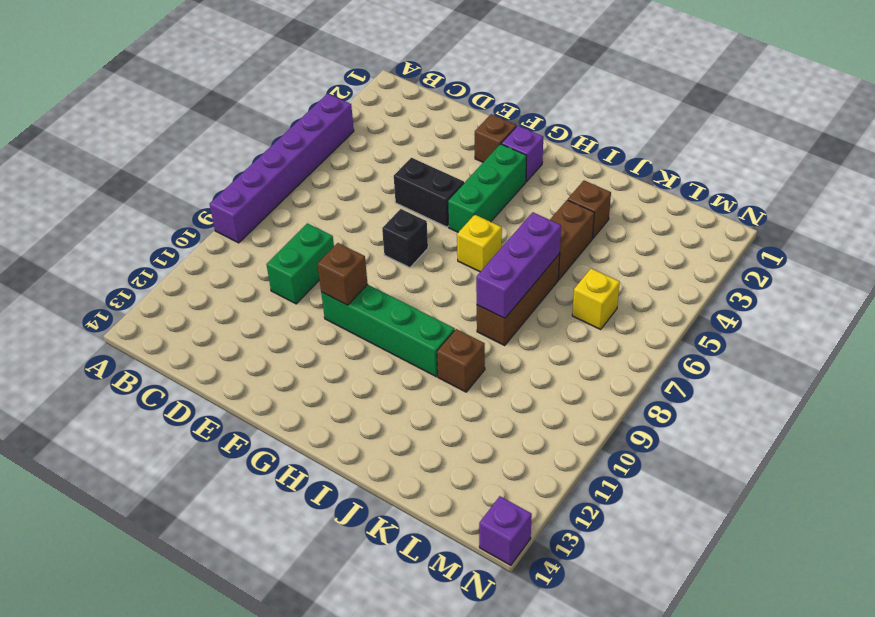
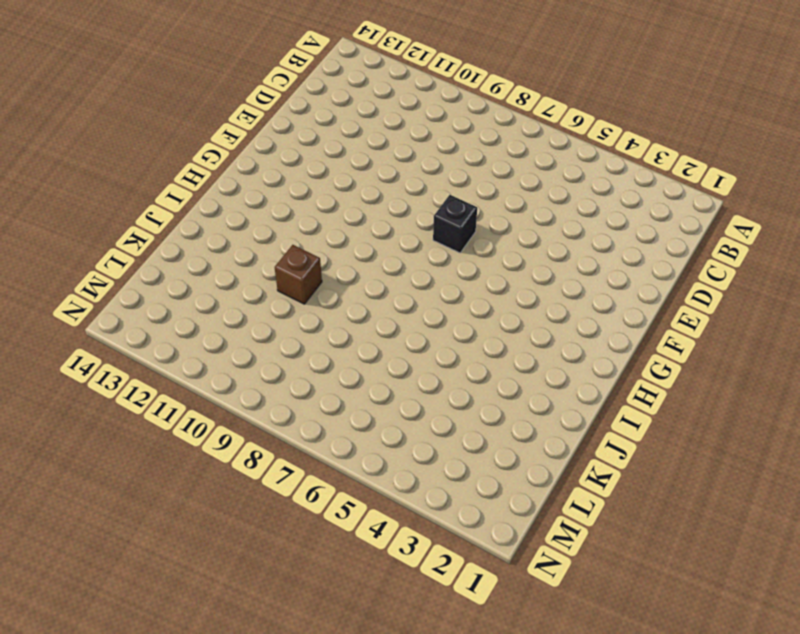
none -> purple brick A4:A9 level 1
none -> green brick D9:D10 level 1
none -> black brick E5:F5 level 1

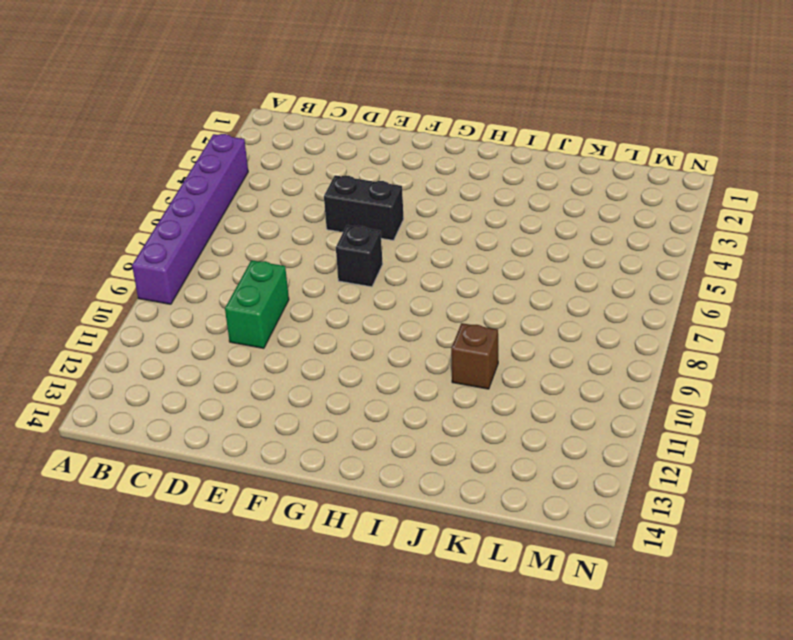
none -> brown brick F2 level 1
none -> green brick F10:I10 level 1
none -> purple brick G2 level 1

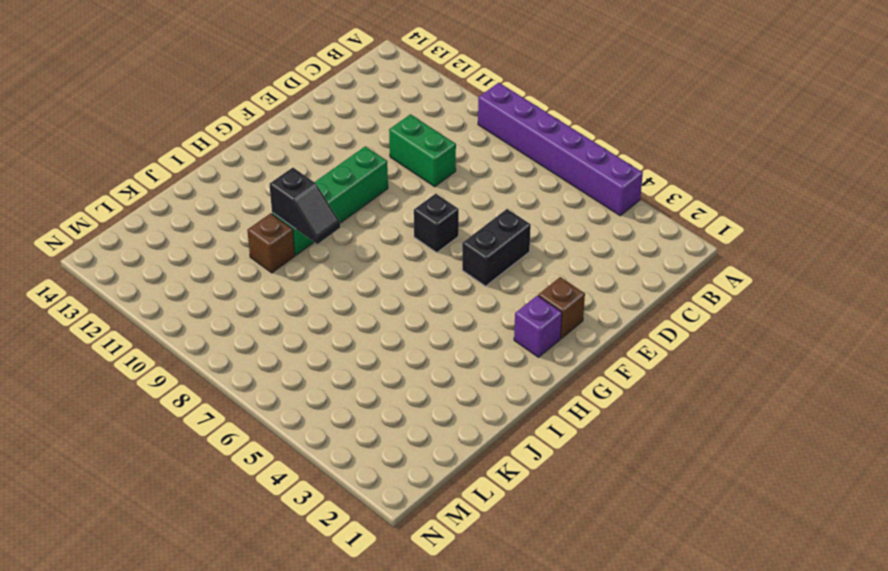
black slope I9:I10 level 2 top 10 -> none
none -> green brick G3:G5 level 1
none -> yellow brick H6 level 1
none -> brown brick J3 level 1

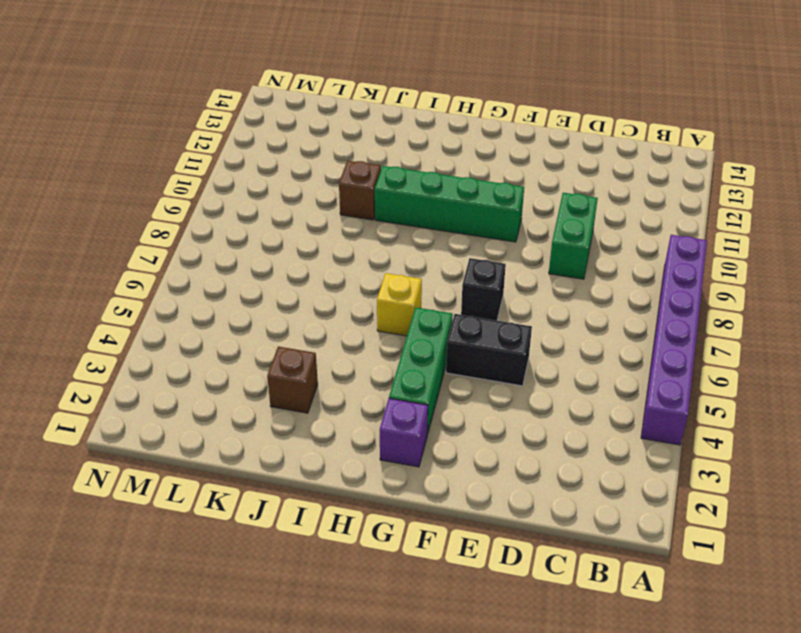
none -> brown brick F2 level 1
none -> brown brick J4:J5 level 1
none -> brown brick J6:J8 level 1

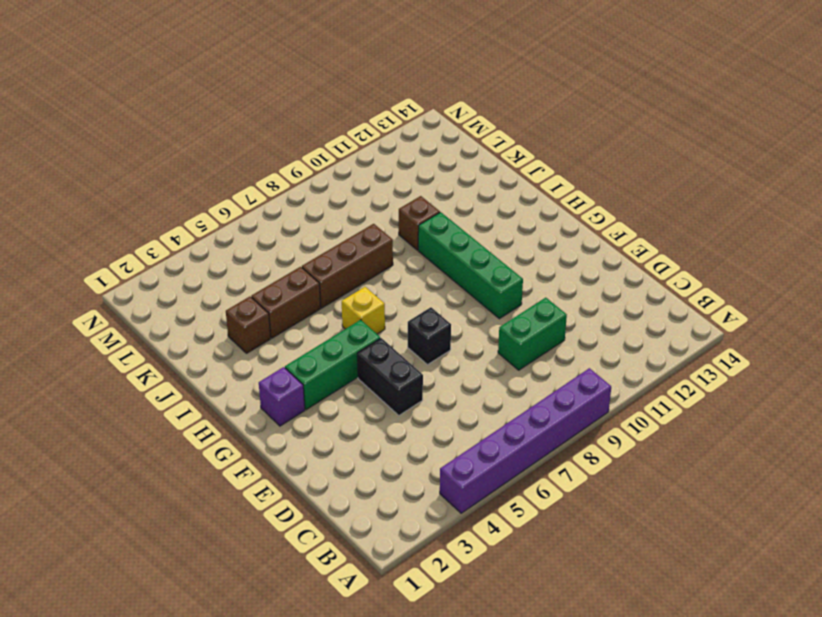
none -> brown brick F2 level 1
none -> yellow brick L6 level 1
none -> purple brick N14 level 1

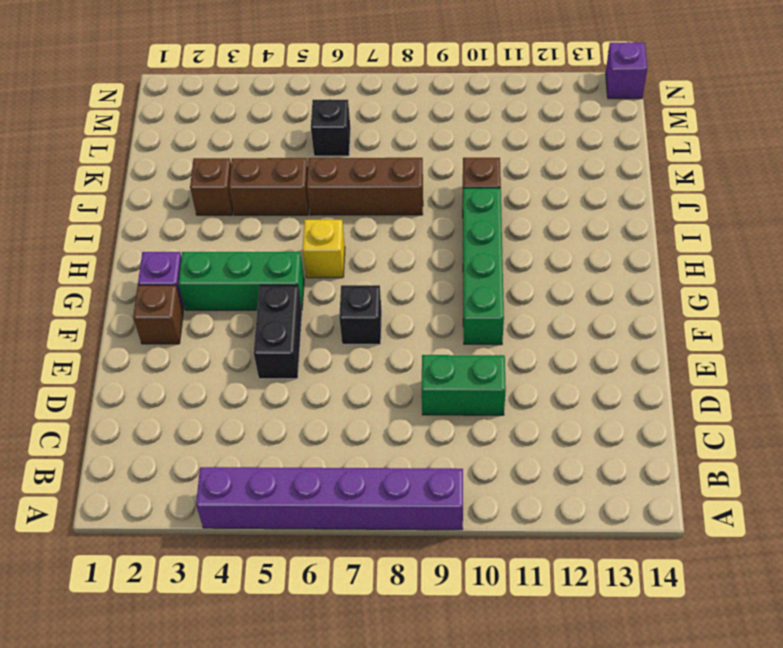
black brick L6 level 1 -> yellow brick L6 level 1
none -> brown brick F10 level 2
none -> purple brick J6:J8 level 2

